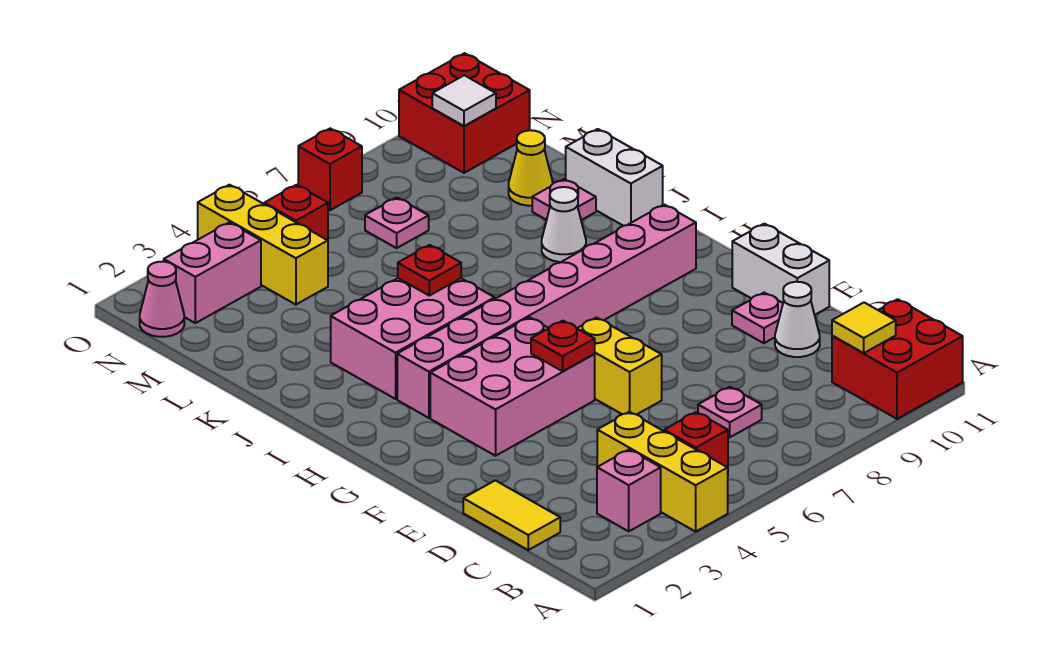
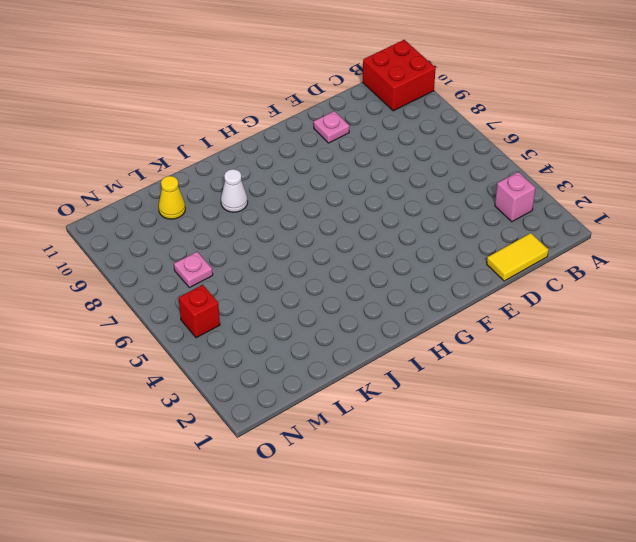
none -> yellow brick A4:C4 level 1
none -> red brick B5 level 1
none -> pink plate C7 level 1

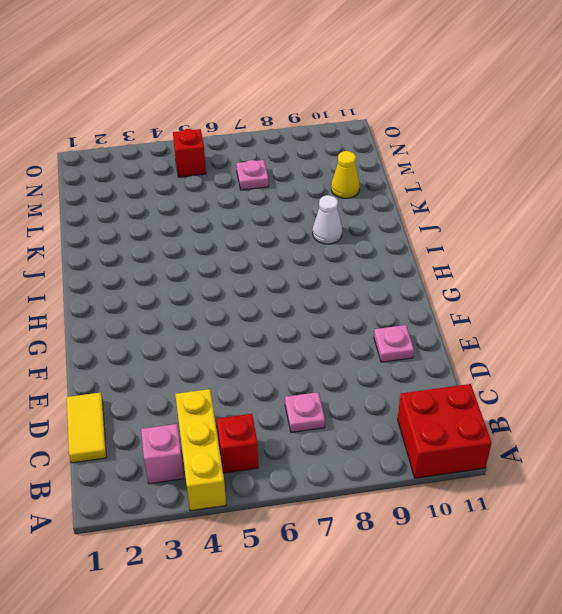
none -> white cone D10 level 1
none -> yellow brick E6:F6 level 1
none -> white brick E11:F11 level 1

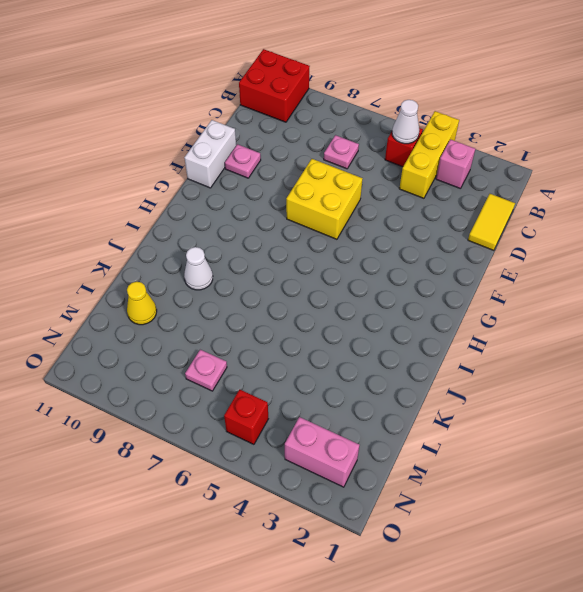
white cone B5 level 2 -> white cone D10 level 1
yellow brick E6:F7 level 1 -> yellow brick E6:F6 level 1
none -> pink brick F3:G5 level 1
none -> pink brick H3:H10 level 1
none -> pink brick I3:J5 level 1

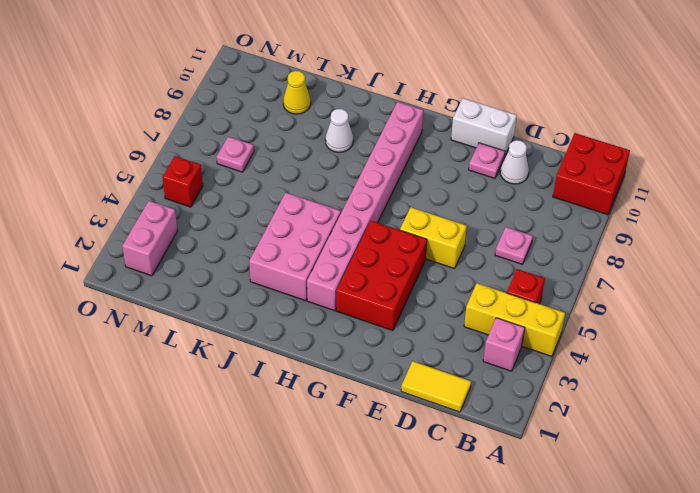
red brick F3:G5 level 1 -> pink brick F3:G5 level 1
none -> white brick J11:K11 level 1
none -> pink plate K10 level 1
none -> yellow brick M4:O4 level 1

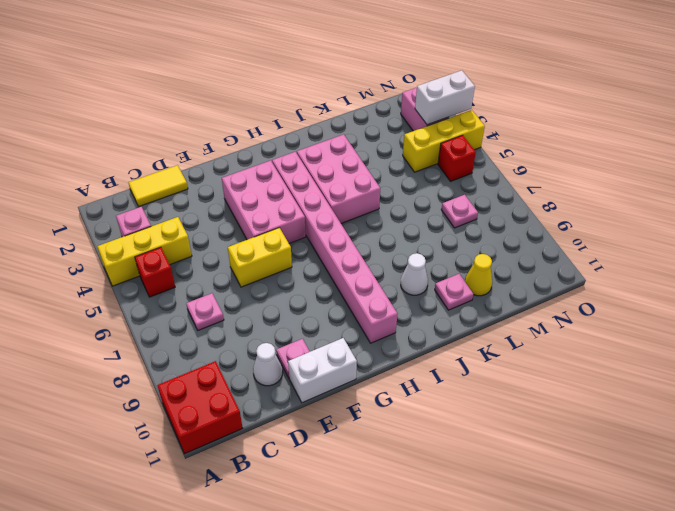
white brick N3:O3 level 2 -> white brick J11:K11 level 1
none -> pink cone N1 level 1
none -> red brick N10:O11 level 1
none -> red brick O7 level 1

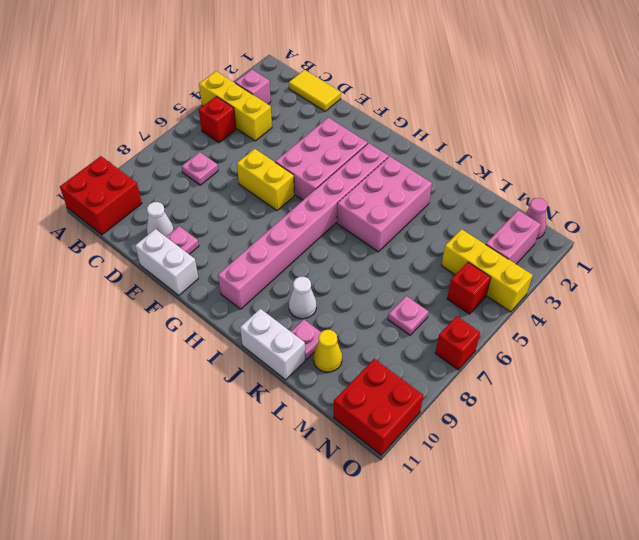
none -> yellow tile B10 level 2
none -> red plate F5 level 2
none -> red plate J5 level 2

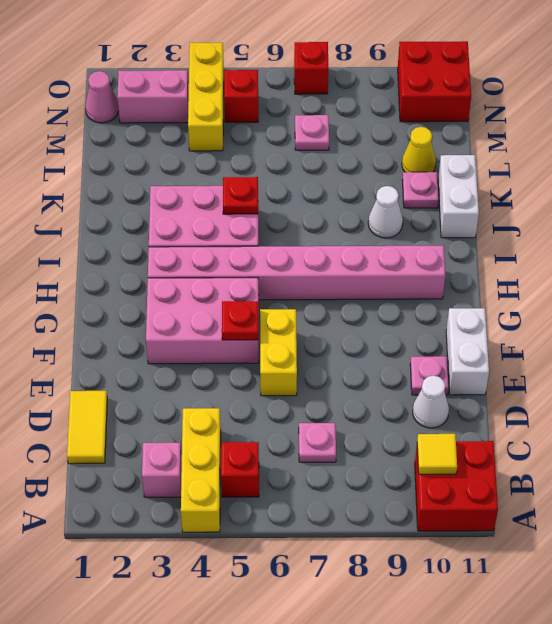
none -> white tile N10 level 2

